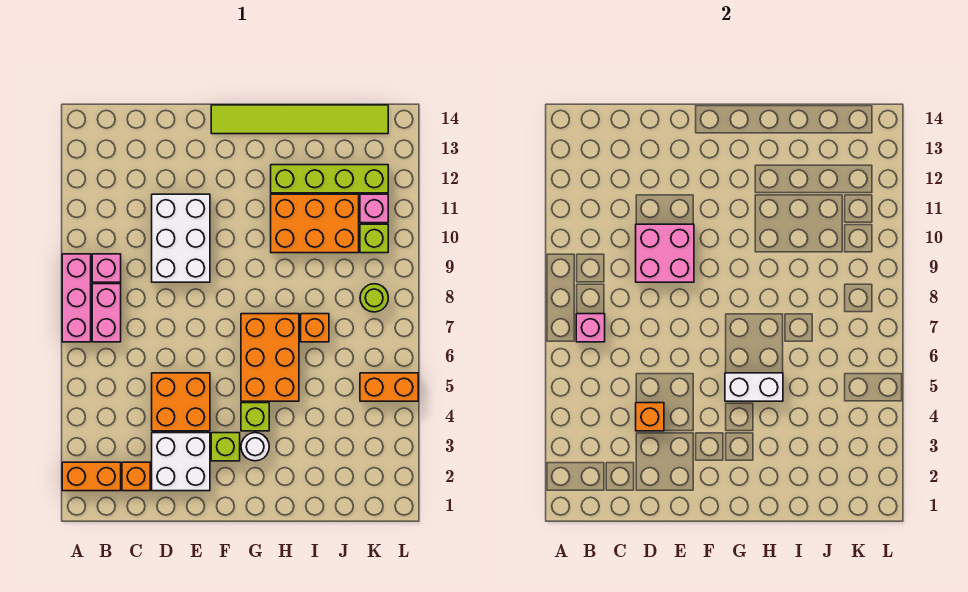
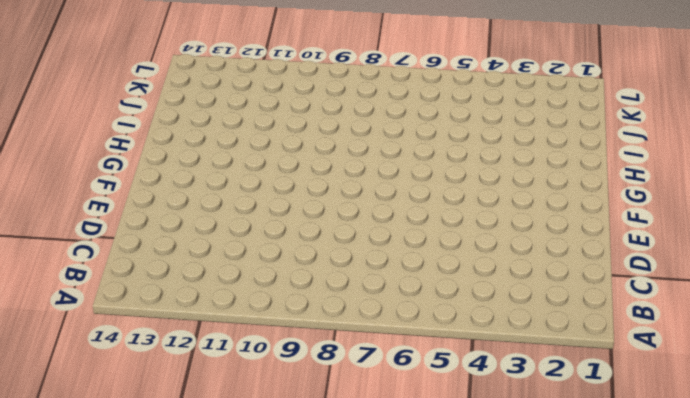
none -> orange brick A2:B2 level 1
none -> pink brick A7:A9 level 1
none -> pink brick B7:B8 level 1

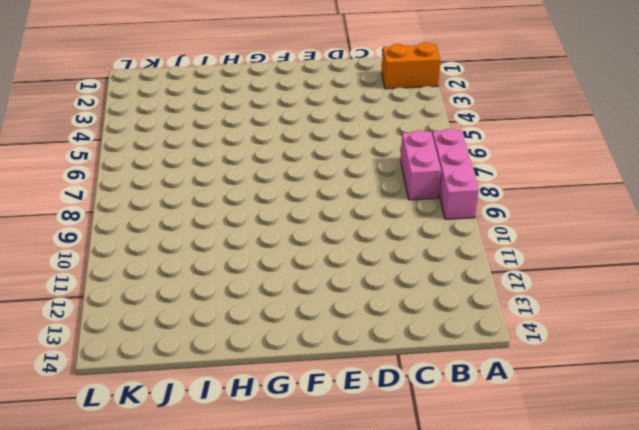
none -> pink brick B9 level 1
none -> orange brick C2 level 1
none -> white brick D2:E3 level 1

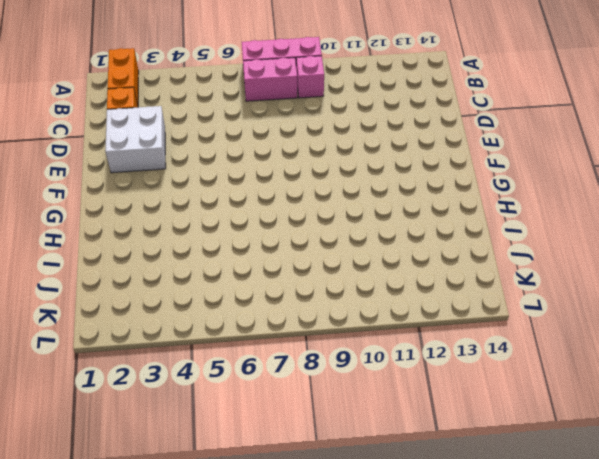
none -> orange brick D4:E5 level 1
none -> white brick D9:E11 level 1
none -> lime brick F3 level 1

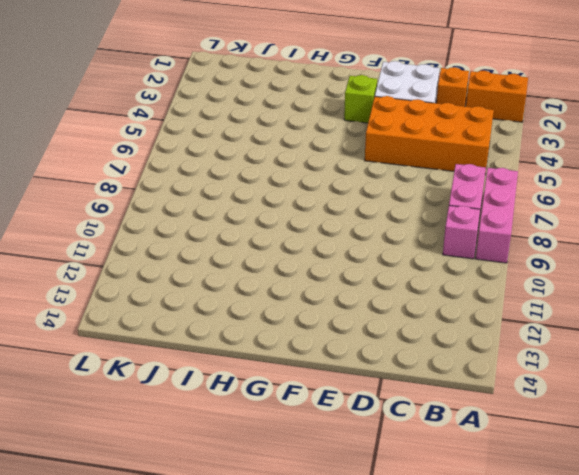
orange brick B4:E5 level 1 -> orange brick D4:E5 level 1
none -> white brick D9:E11 level 1
none -> lime tile F14:K14 level 1
none -> white round brick G3 level 1

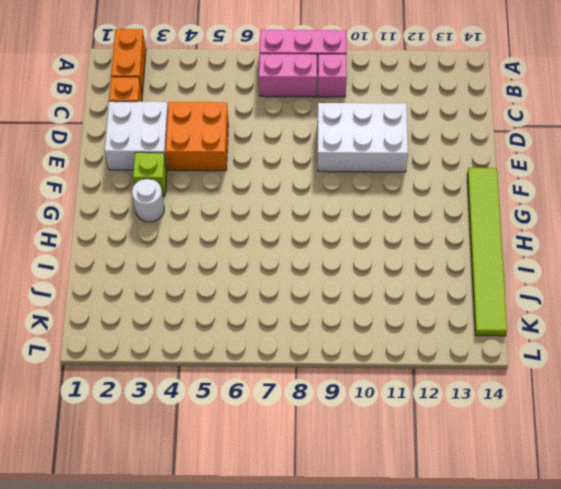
none -> lime brick G4 level 1
none -> orange brick G5:H7 level 1
none -> orange brick H10:J11 level 1

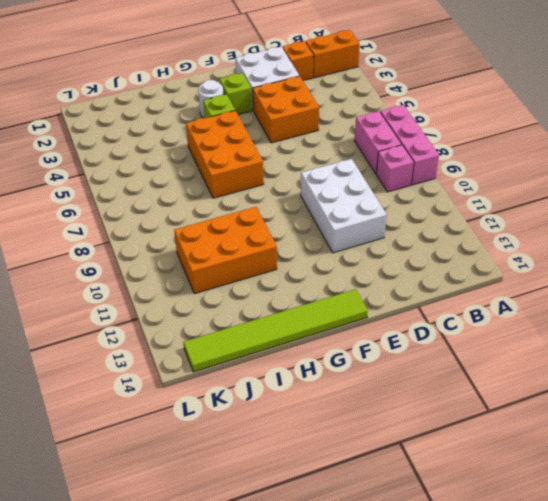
none -> lime brick H12:K12 level 1
none -> orange brick I7 level 1
none -> orange brick K5:L5 level 1

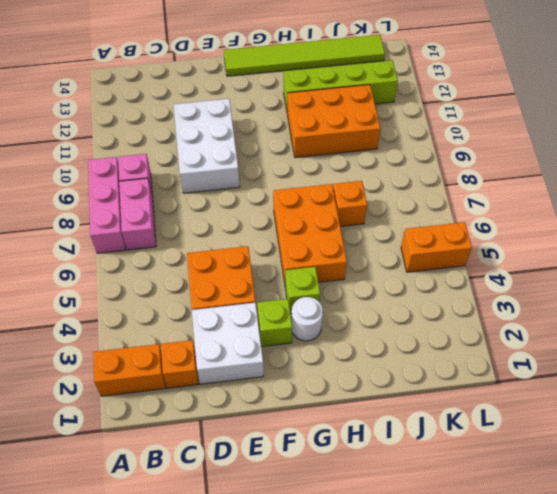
none -> lime round brick K8 level 1
none -> lime brick K10 level 1
none -> pink brick K11 level 1

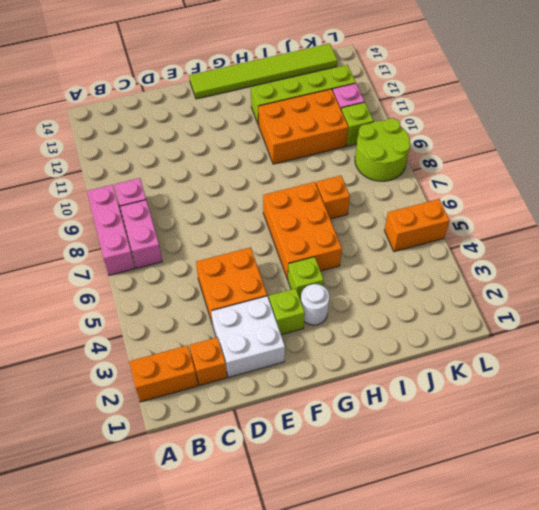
lime round brick K8:L9 level 1 -> lime round brick K8 level 1
none -> white brick D9:E11 level 1
none -> pink brick B7 level 2
none -> orange brick D4 level 2

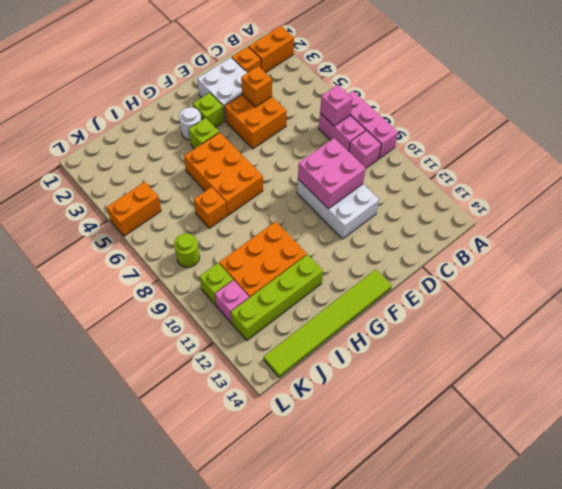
none -> white brick G5:H5 level 2

